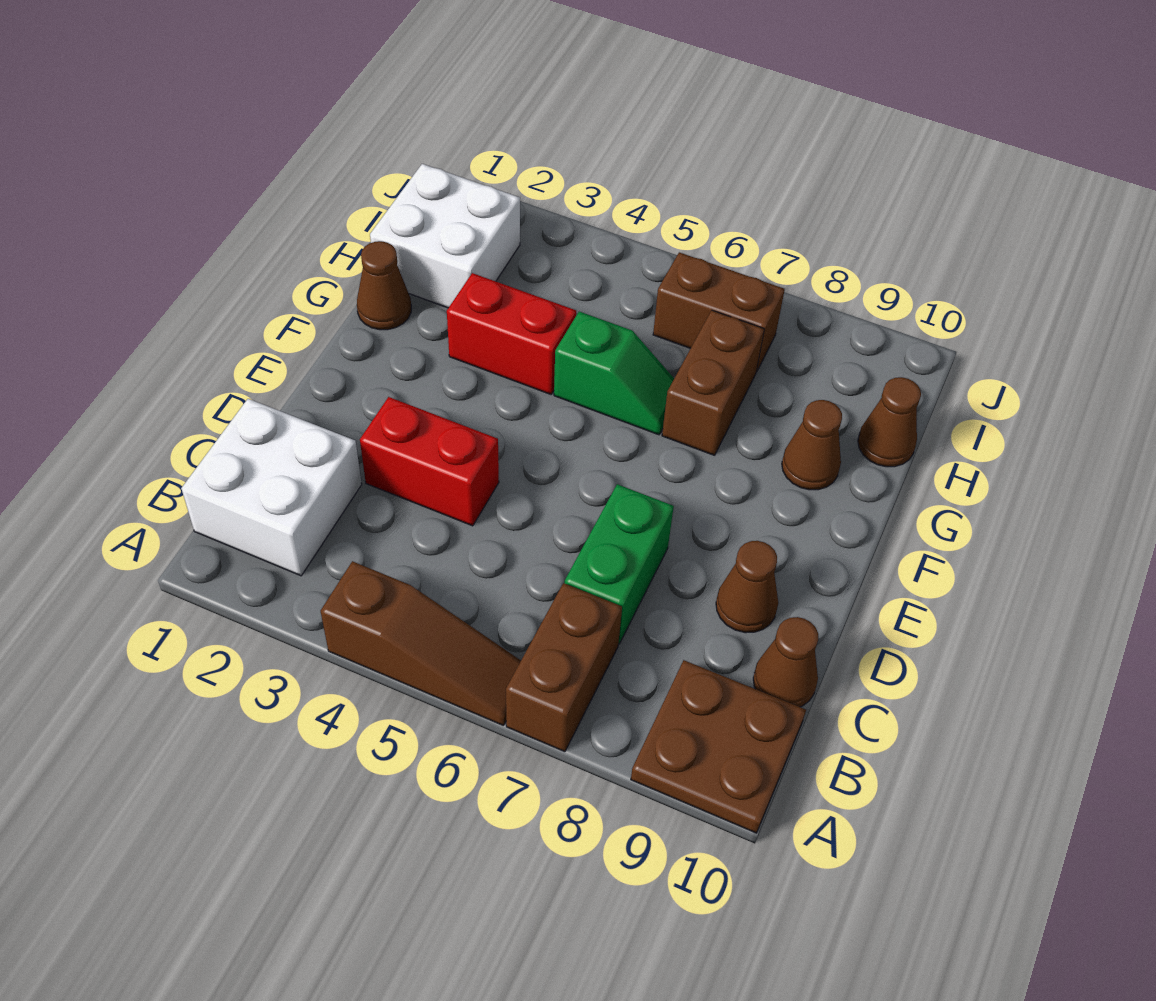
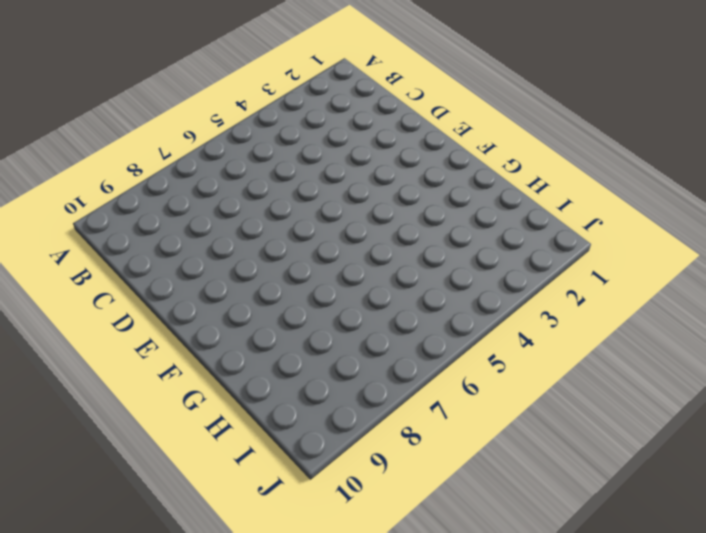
none -> brown slope A4:A6 level 1 top 4
none -> brown brick A7:B7 level 1
none -> brown plate A9:B10 level 1

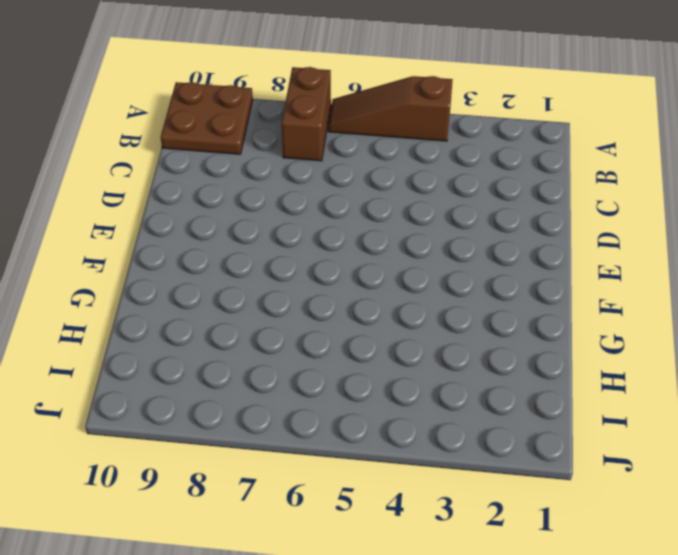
none -> white brick B1:C2 level 1
none -> green brick C7:D7 level 1
none -> brown cone C10 level 1

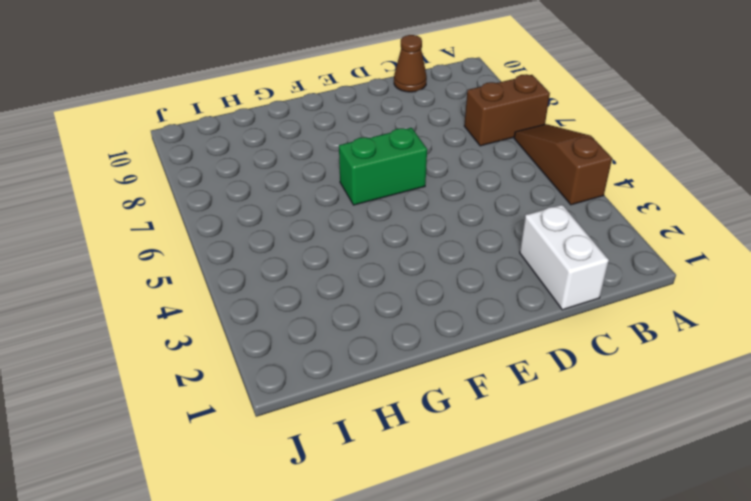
white brick C1:C2 level 1 -> white brick B1:C2 level 1
green brick E6:F6 level 1 -> green brick C7:D7 level 1
none -> brown plate A9:B10 level 1
none -> red brick D3:D4 level 1
none -> brown cone D9 level 1

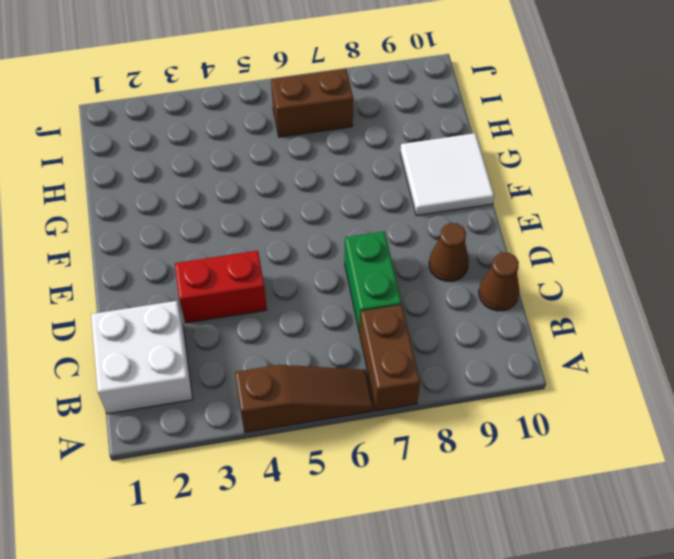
white tile F9:G10 level 1 -> brown cone G9 level 1
none -> brown plate A9:B10 level 1
none -> brown cone G1 level 1
none -> red brick G3:G4 level 1

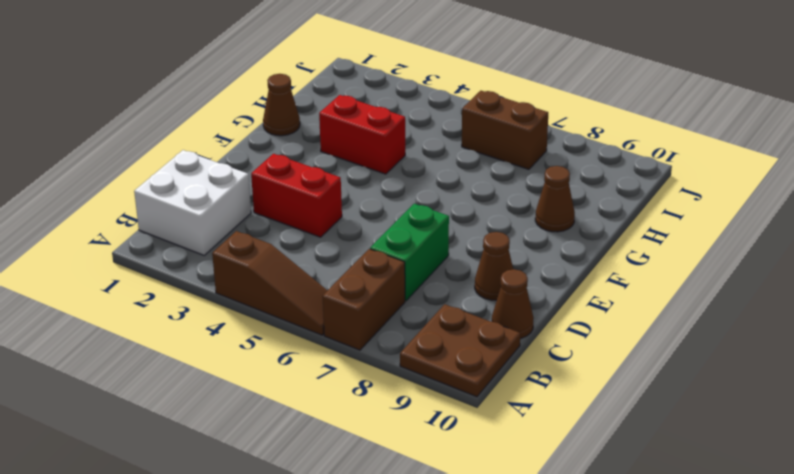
none -> green slope G5:G6 level 1 top 5
none -> brown brick G7:H7 level 1
none -> white brick H1:I2 level 1

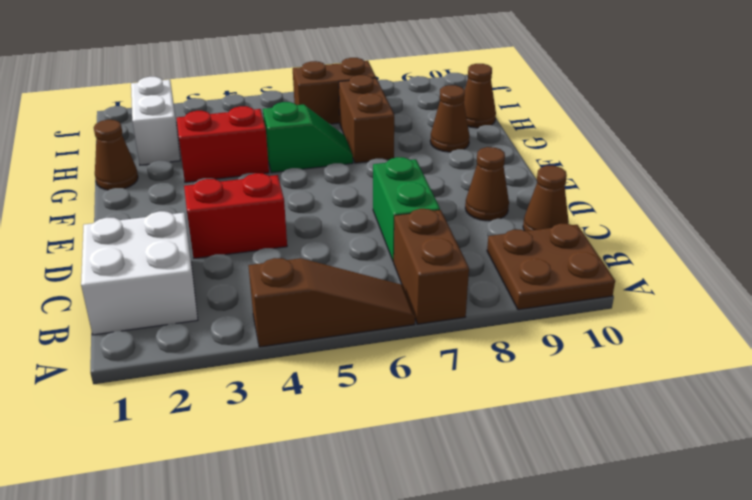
white brick H2:I2 level 1 -> white brick H1:I2 level 1

